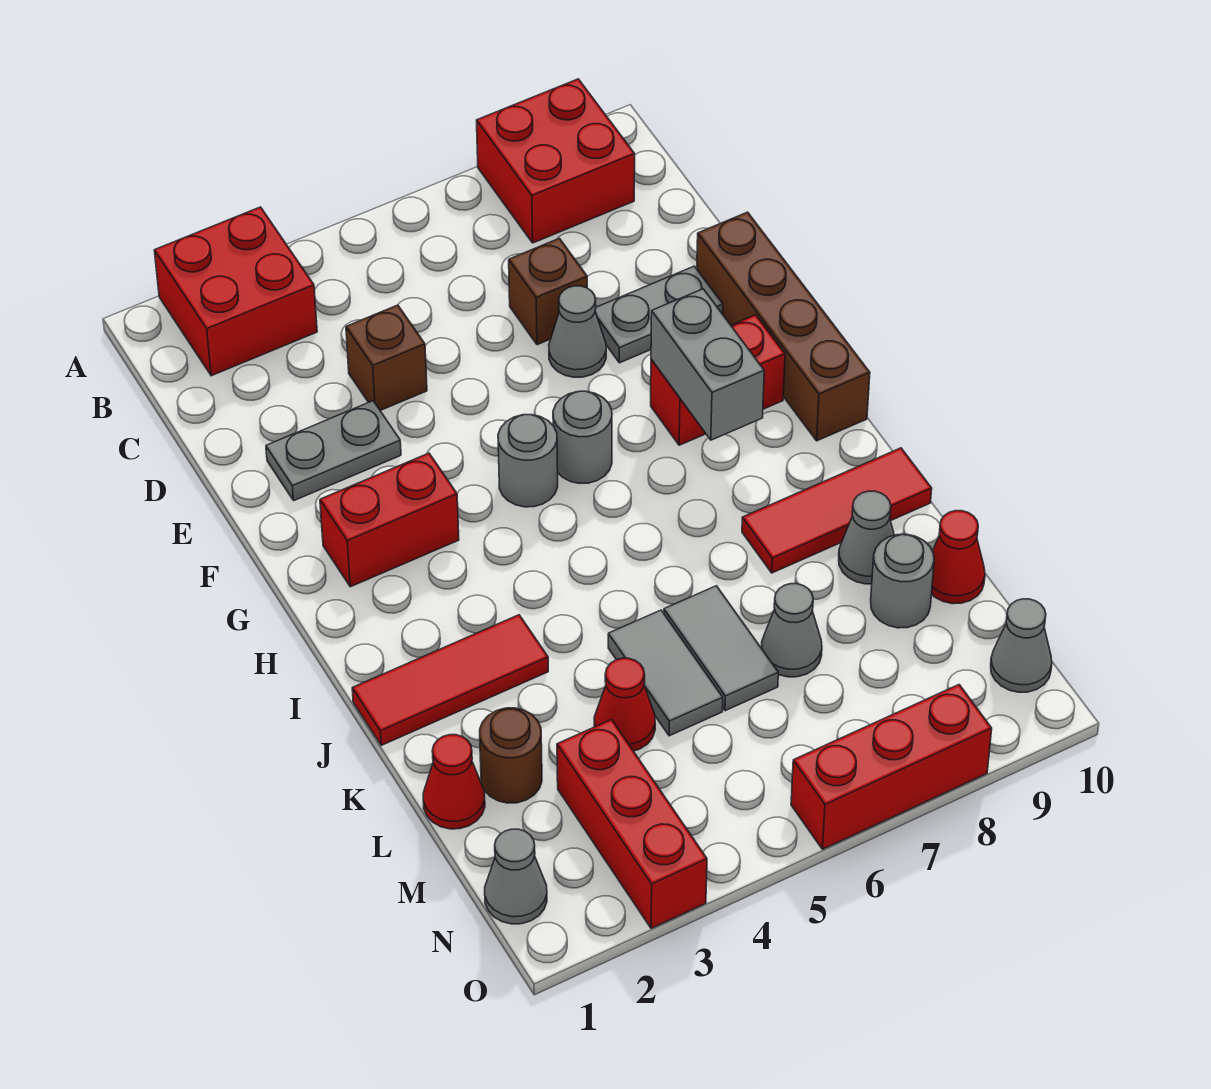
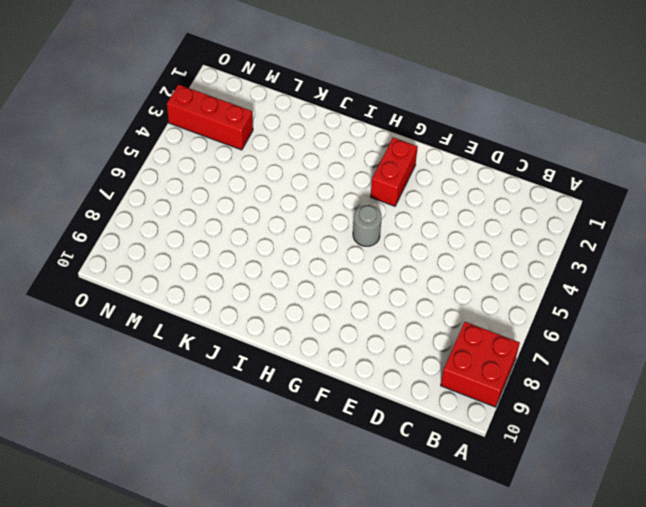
none -> red brick A2:B3 level 1
none -> brown brick D4 level 1
none -> brown brick D7 level 1

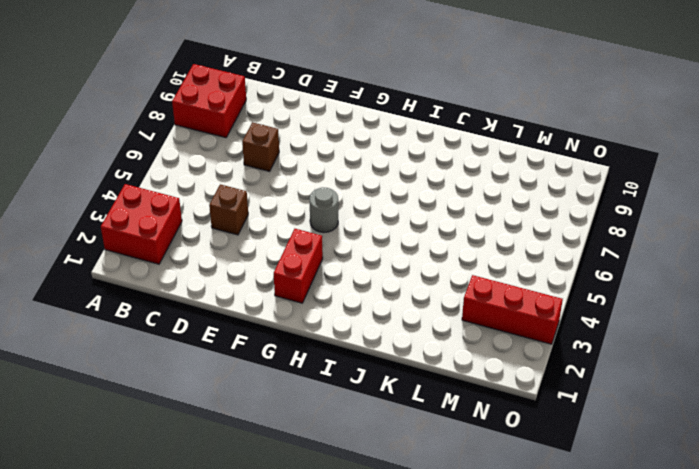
none -> grey plate E2:E3 level 1
none -> grey cone E7 level 1
none -> grey plate E8:E9 level 1

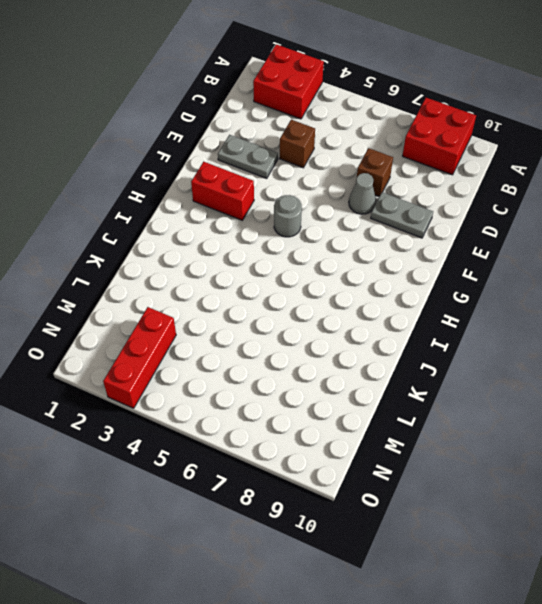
none -> brown brick E10:H10 level 1
none -> grey round brick G6 level 1
none -> red brick G8:G9 level 1

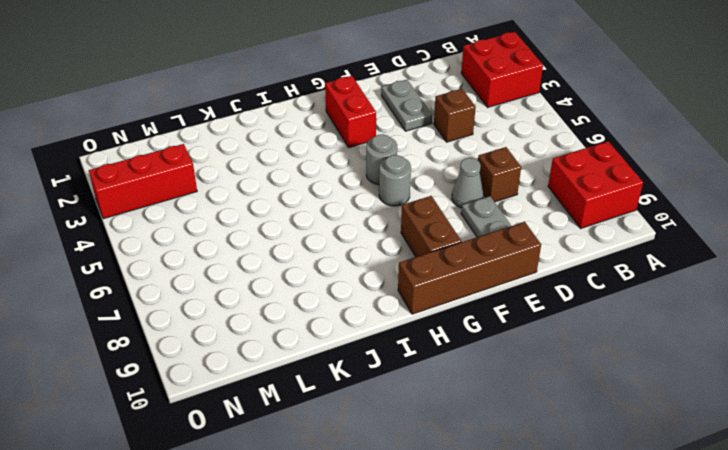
brown brick G8:G9 level 1 -> red brick G8:G9 level 1
none -> red tile J1:J3 level 1
none -> red tile J8:J10 level 1
none -> grey tile K5:L5 level 1

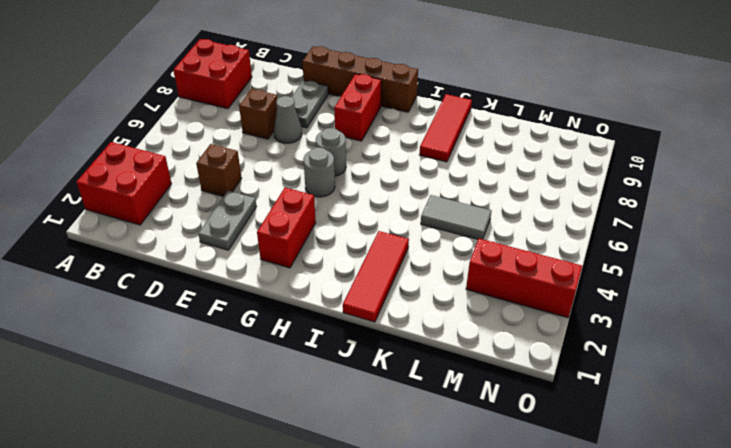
none -> grey tile K6:L6 level 1
none -> grey cone K9 level 1
none -> red cone L1 level 1

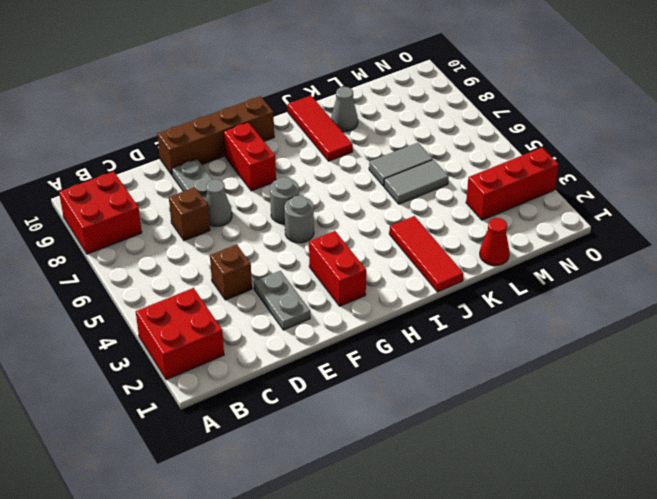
none -> brown round brick L2 level 1
none -> red cone L4 level 1
none -> grey cone L7 level 1

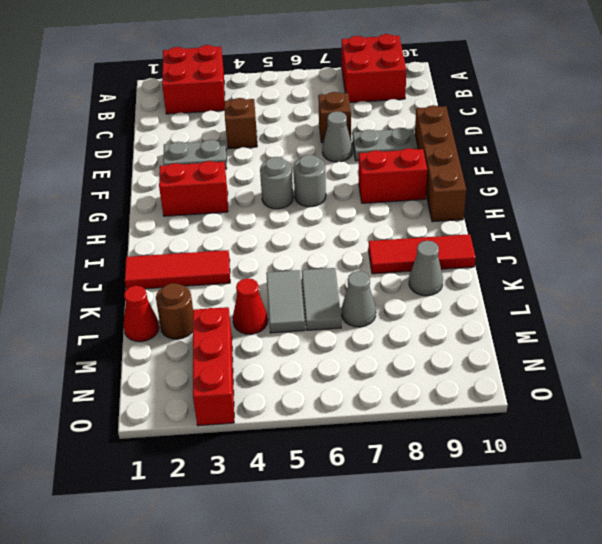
none -> grey round brick L9 level 1
none -> red cone L10 level 1
none -> grey cone N1 level 1

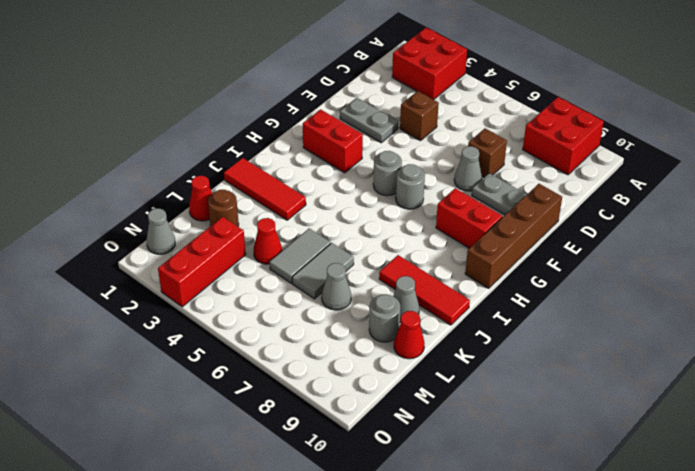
none -> grey cone N10 level 1
none -> red brick O6:O8 level 1
none -> grey brick G8:H8 level 2

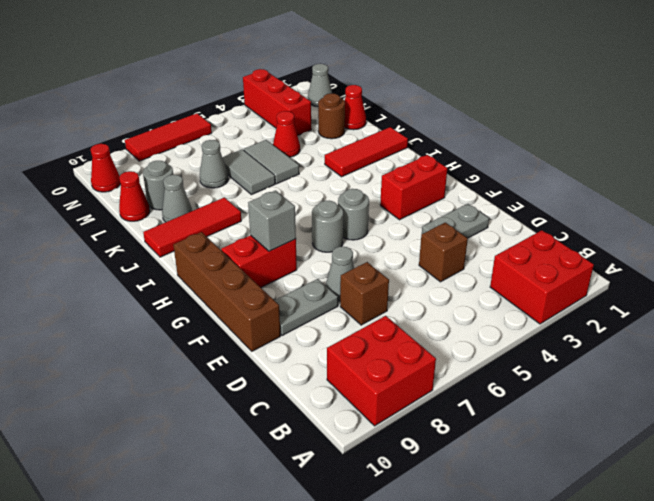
grey brick G8 level 2 -> grey brick G8:H8 level 2
red cone N10 level 1 -> grey cone N10 level 1
red tile O6:O8 level 1 -> red brick O6:O8 level 1

